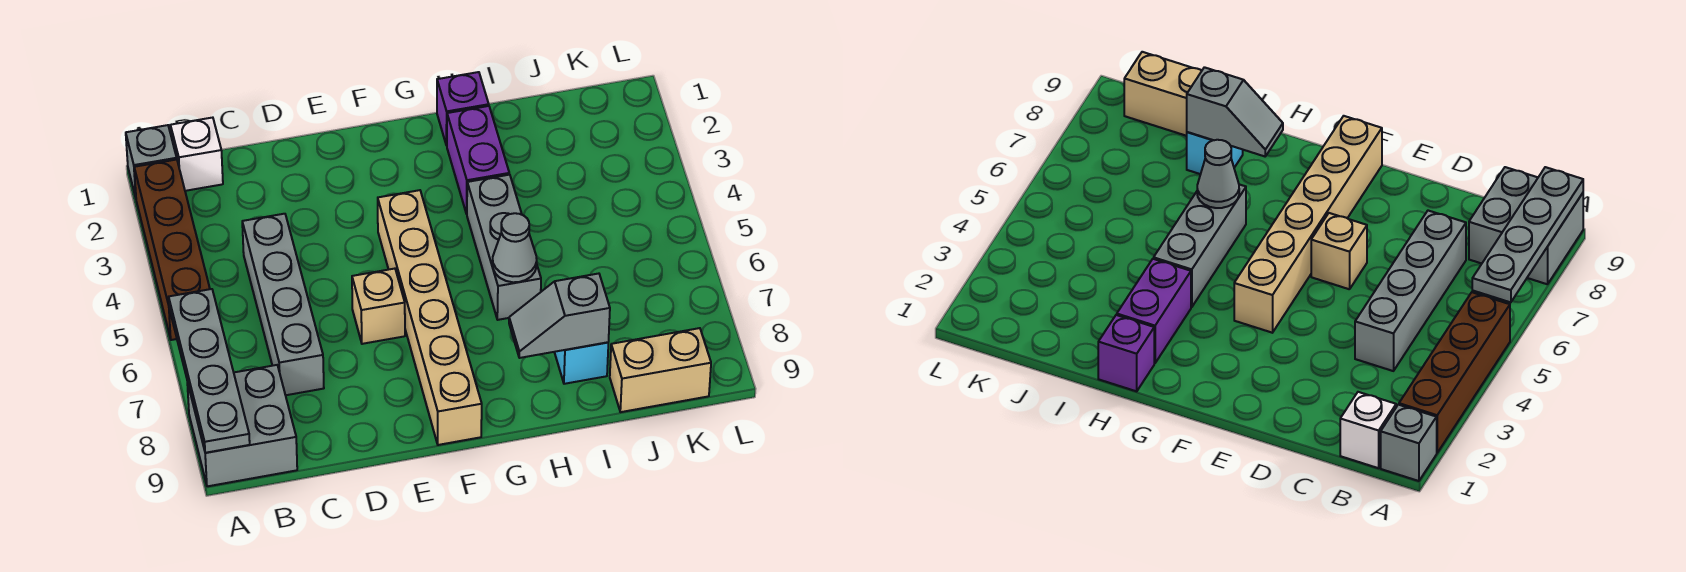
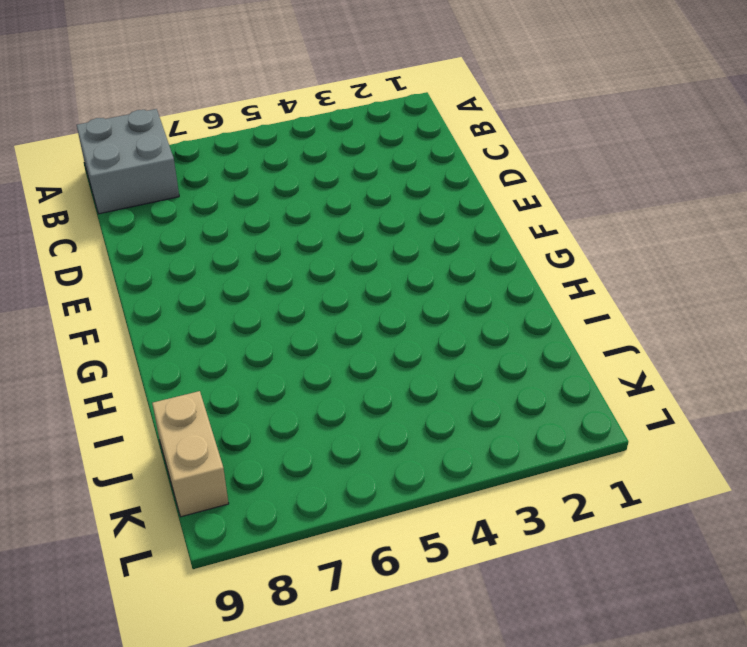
none -> grey brick A1 level 1
none -> brown brick A2:A5 level 1
none -> white brick B1 level 1

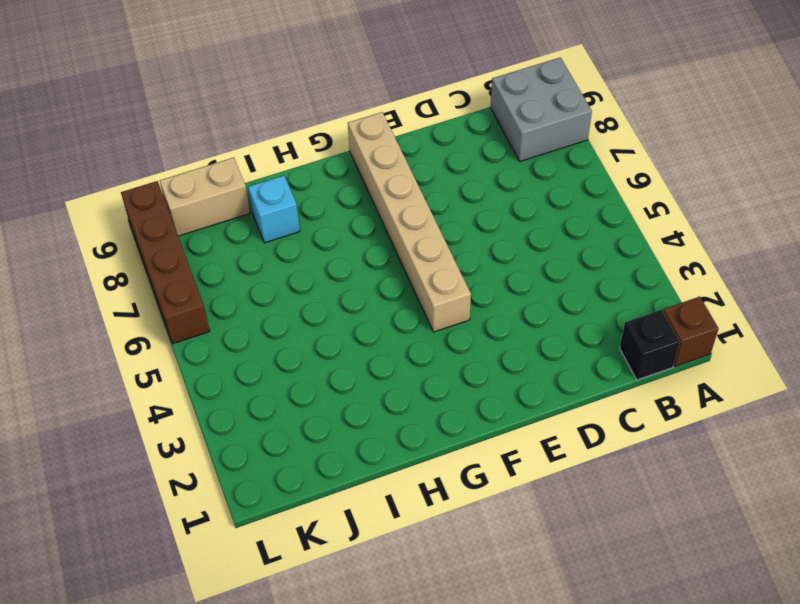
brown brick A1 level 1 -> grey brick A1 level 1
black brick B1 level 1 -> white brick B1 level 1
brown brick L6:L9 level 1 -> brown brick A2:A5 level 1
none -> grey brick C4:C7 level 1
none -> tan brick E6 level 1
none -> purple brick H1 level 1

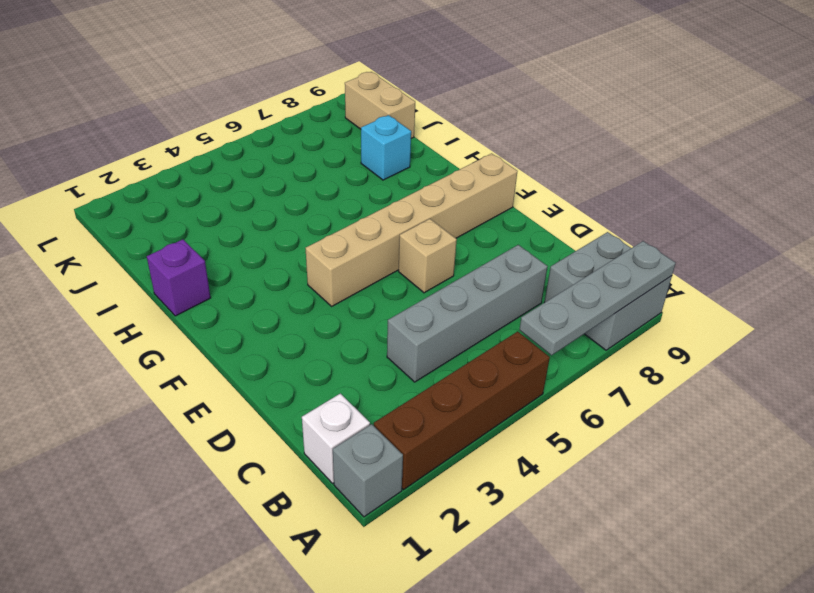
none -> purple brick H2:H3 level 1
none -> grey brick H4:H6 level 1
none -> grey cone H6 level 2

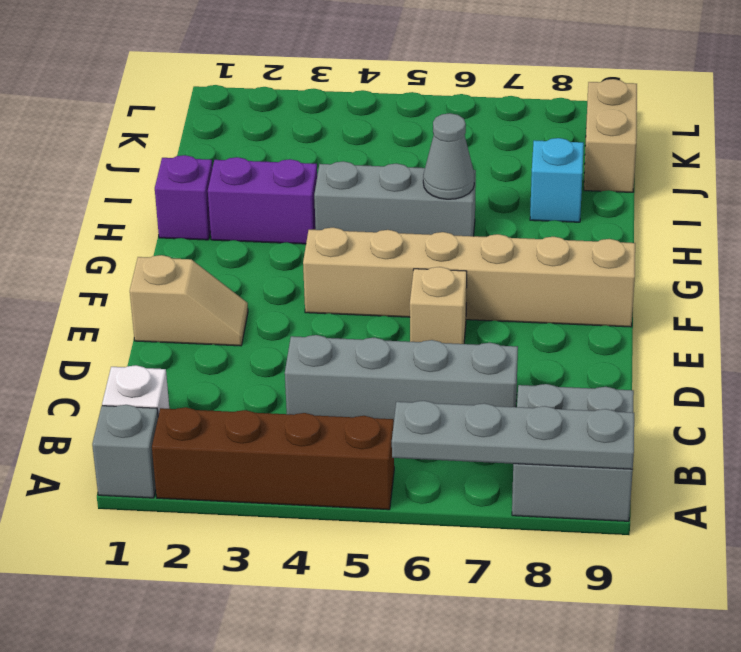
tan slope E1:E2 level 1 top 1 -> none
none -> grey slope H8:I8 level 2 top I

